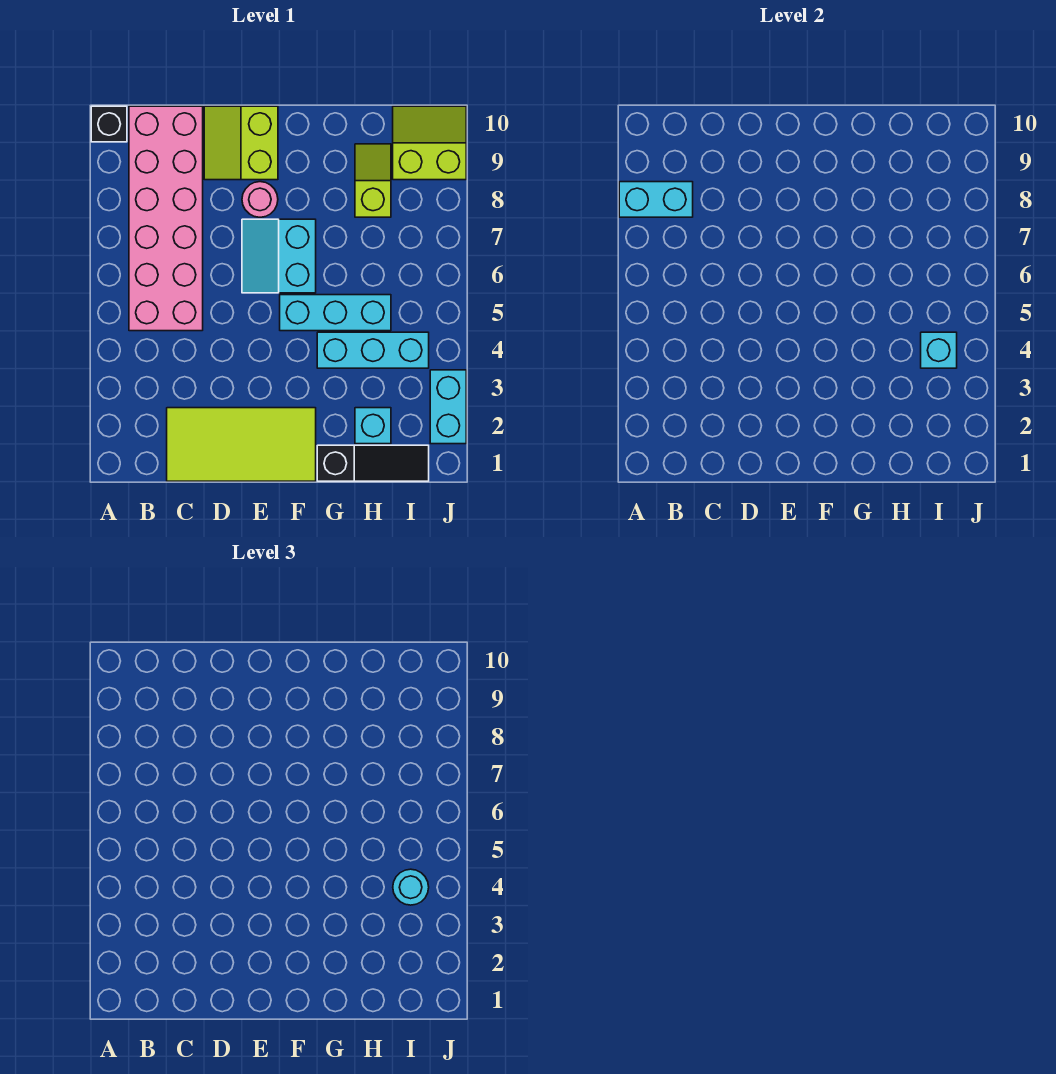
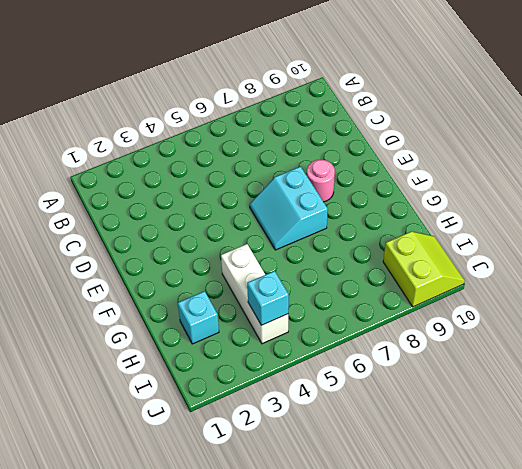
cyan slope E6:F7 level 1 top 7 -> cyan slope E6:F7 level 1 top F
white brick G4:I4 level 1 -> cyan brick G4:I4 level 1
none -> black brick A10 level 1
none -> pink brick B5:C10 level 1
none -> lime tile C1:F2 level 1

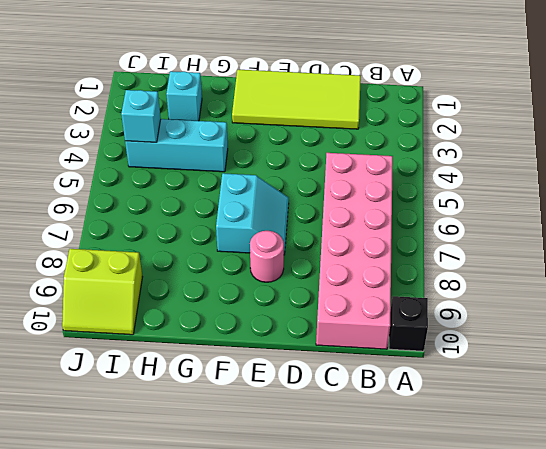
none -> lime slope D9:E10 level 1 top E
none -> cyan brick F5:H5 level 1
none -> black slope G1:I1 level 1 top G

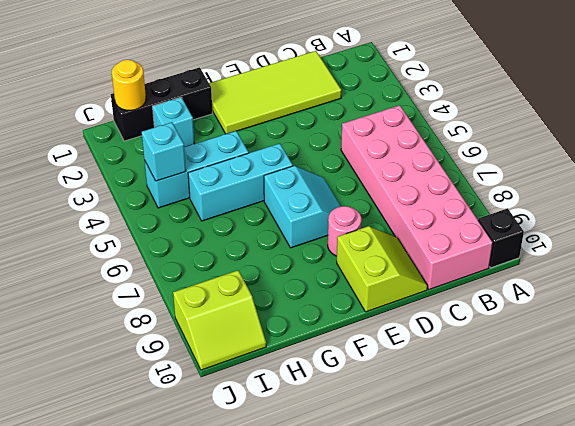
black brick G1:I1 level 1 -> black slope G1:I1 level 1 top G
yellow round brick I1 level 2 -> none
none -> lime slope H8:H9 level 1 top 8
none -> cyan brick J2:J3 level 1
none -> cyan brick A8:B8 level 2

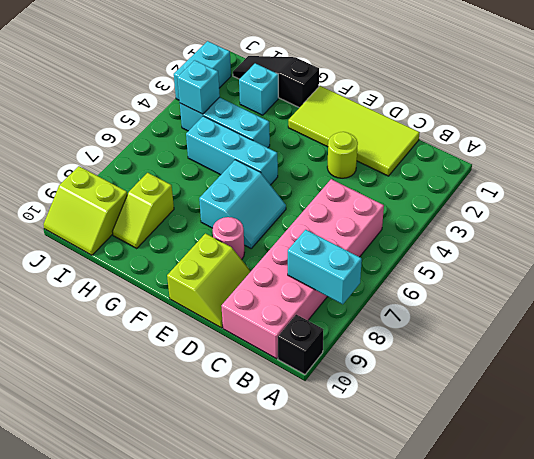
lime round brick D3 level 1 -> none
none -> cyan round brick I4 level 3

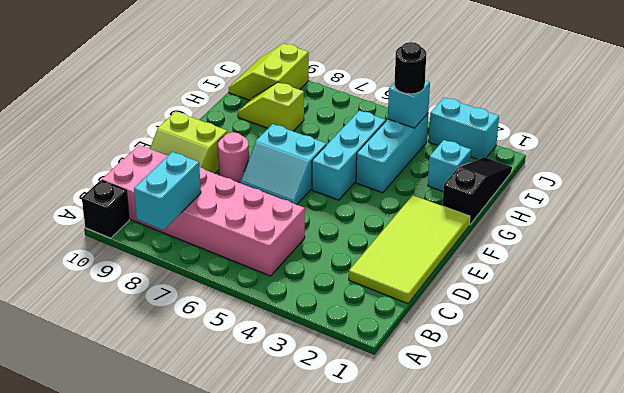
black round brick I4 level 3 -> cyan round brick I4 level 3

